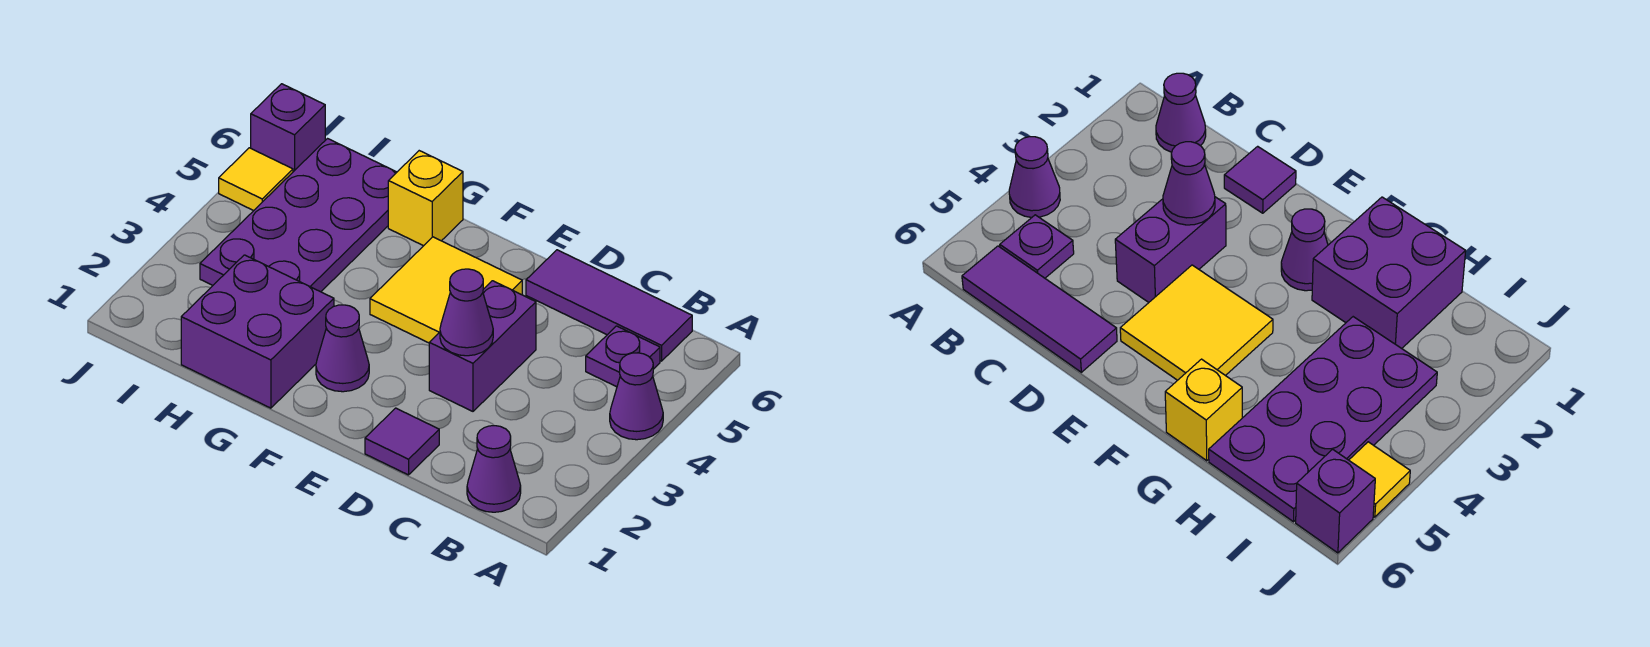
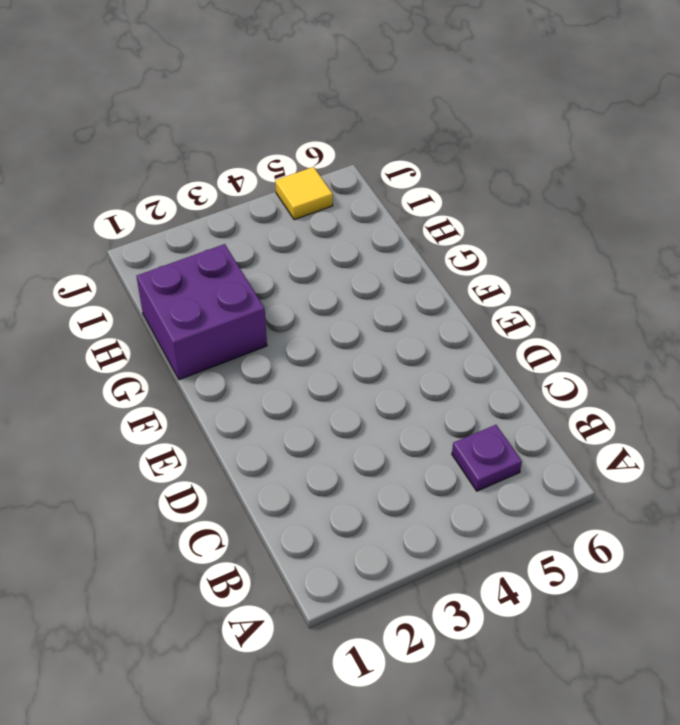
none -> purple cone A4 level 1
none -> purple cone B1 level 1
none -> purple tile B6:D6 level 1

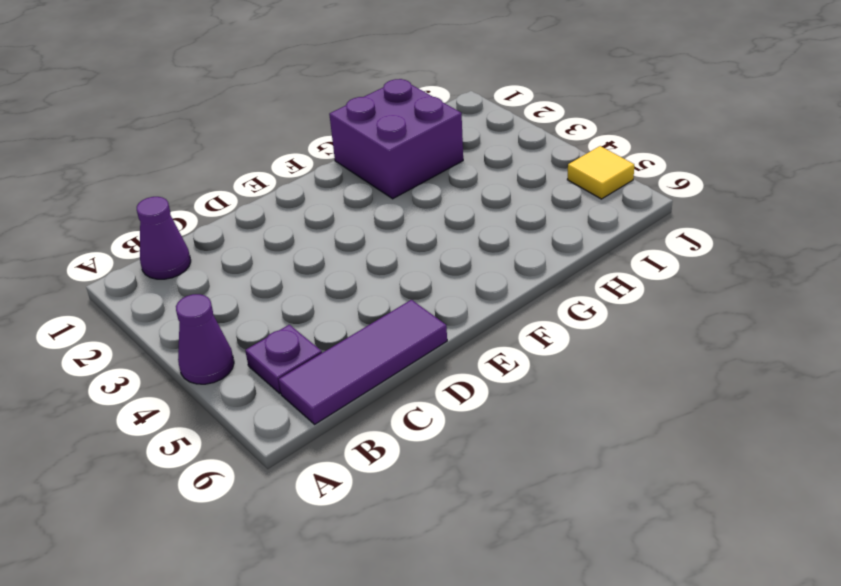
none -> purple tile D1 level 1
none -> purple brick D3:D4 level 1
none -> yellow tile E4:F5 level 1

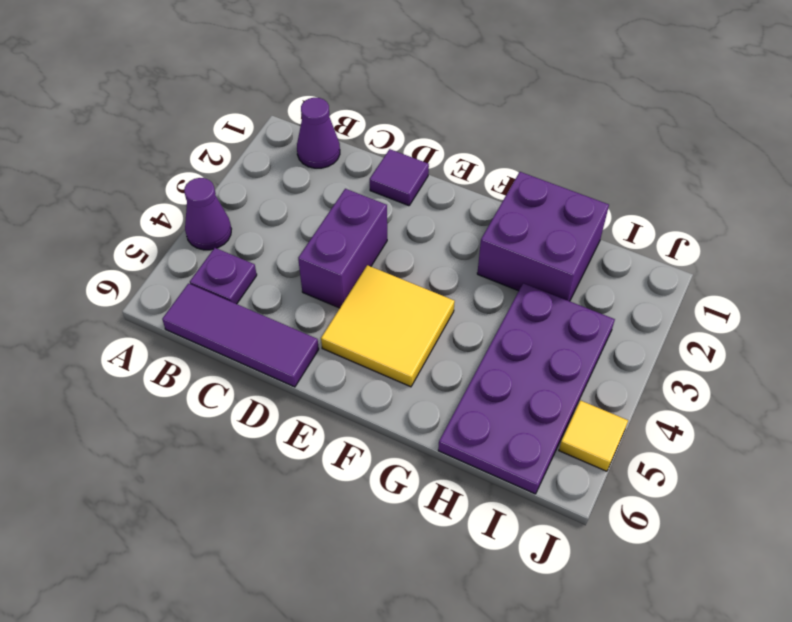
none -> purple cone F2 level 1
none -> yellow brick G6 level 1
none -> purple brick J6 level 1

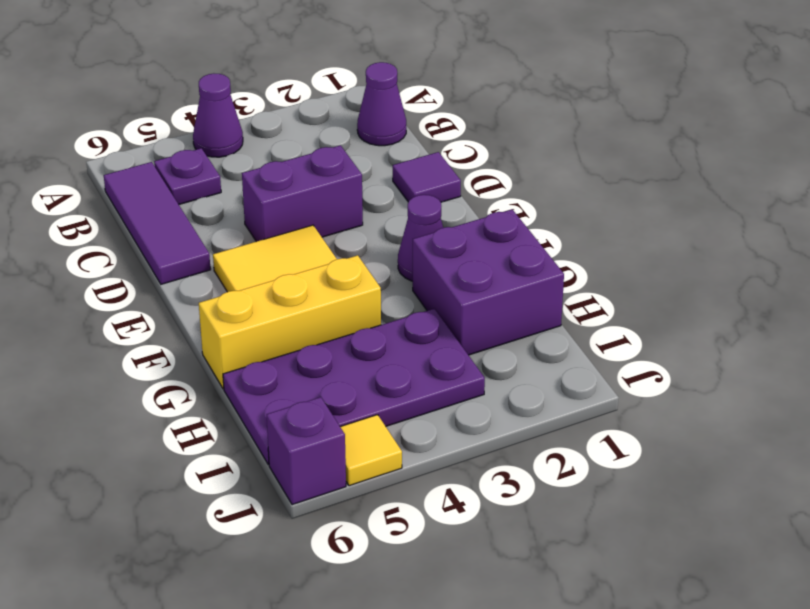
yellow brick G4:G6 level 1 -> yellow brick G6 level 1
none -> purple cone D3 level 2

